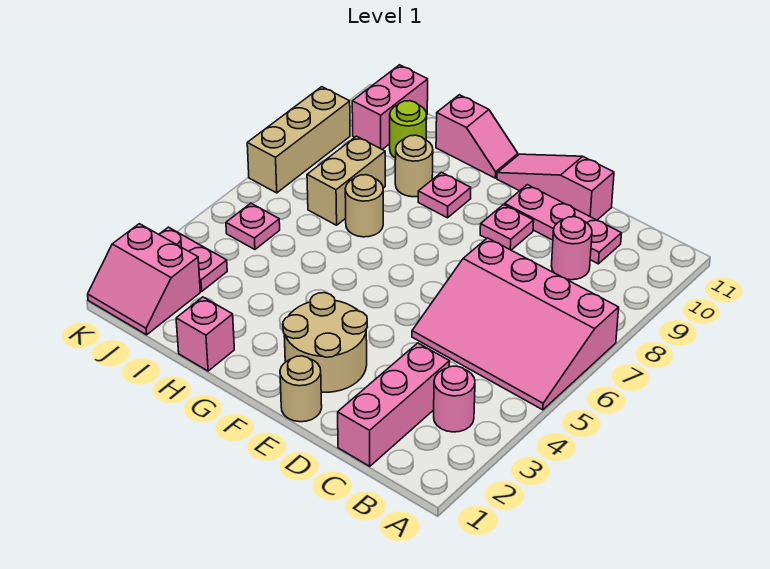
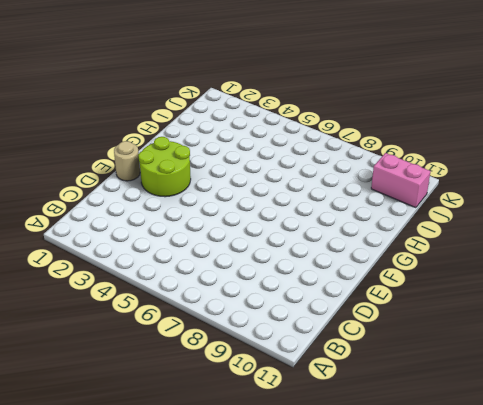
lime round brick E2:F3 level 1 -> tan round brick E2:F3 level 1
none -> pink slope A5:D7 level 1 top 7
none -> pink round brick B3 level 1
none -> pink brick C1:C3 level 1

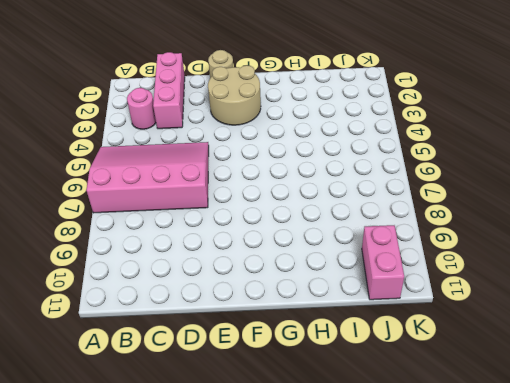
none -> pink round brick C9 level 1
none -> pink plate C10:E10 level 1
none -> pink slope D11:F11 level 1 top D

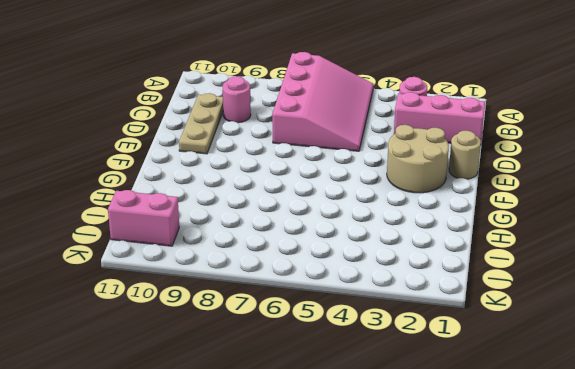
tan plate C10:E10 level 1 -> pink plate C10:E10 level 1
none -> pink slope D11:F11 level 1 top D
none -> pink plate E9 level 1
none -> pink plate G9 level 1

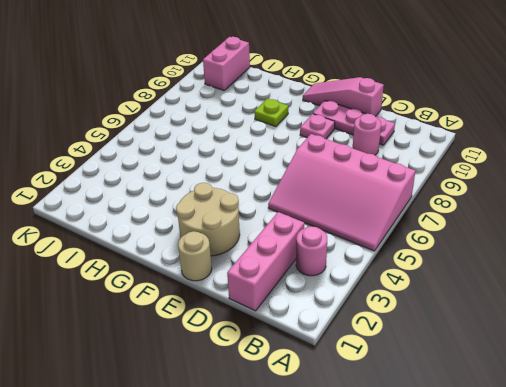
lime plate G9 level 1 -> pink plate G9 level 1
none -> pink slope G11:H11 level 1 top H
none -> pink brick H1 level 1
none -> tan round brick H7 level 1

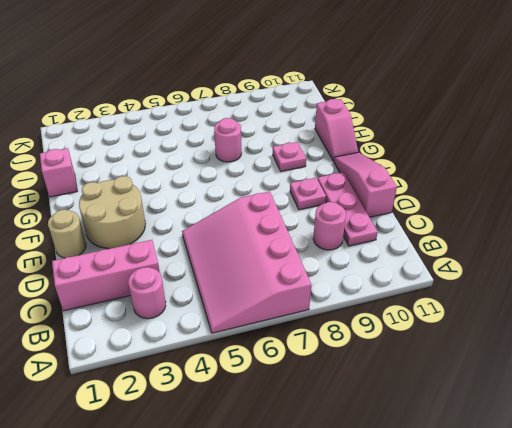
pink round brick H7 level 1 -> tan round brick H7 level 1
none -> tan round brick H9 level 1
none -> tan brick I7:I8 level 1
none -> lime round brick I10 level 1

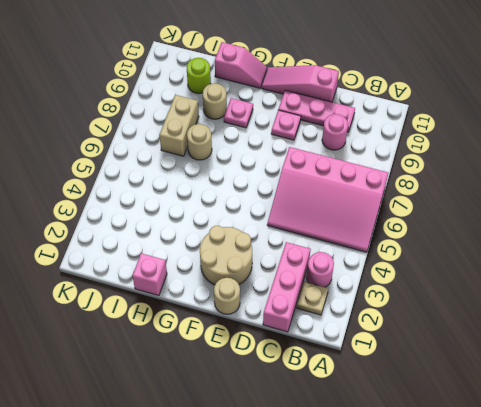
tan plate B2 level 1 -> none
none -> pink slope J1:K2 level 1 top 2
none -> pink plate J3:K3 level 1
none -> pink plate J5 level 1

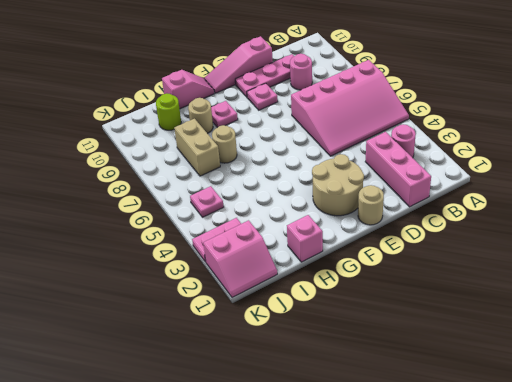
none -> pink brick J10:J11 level 1
none -> tan brick K7:K9 level 1

